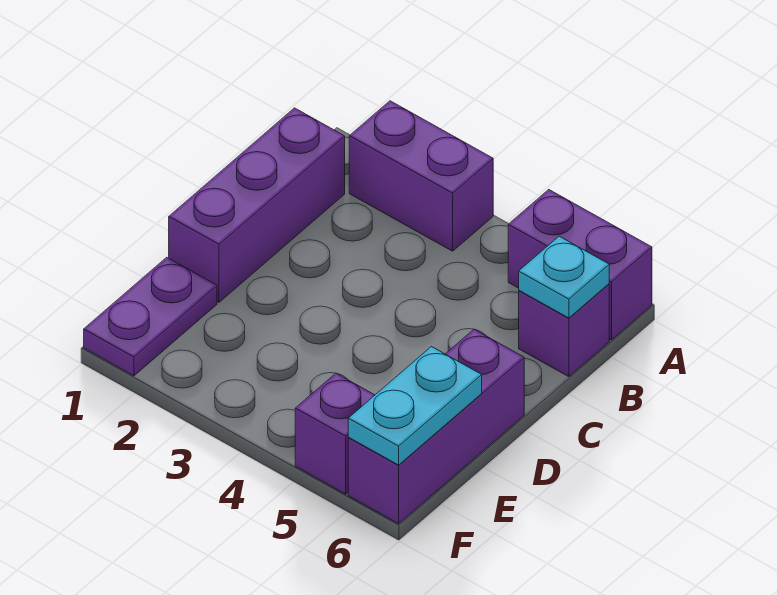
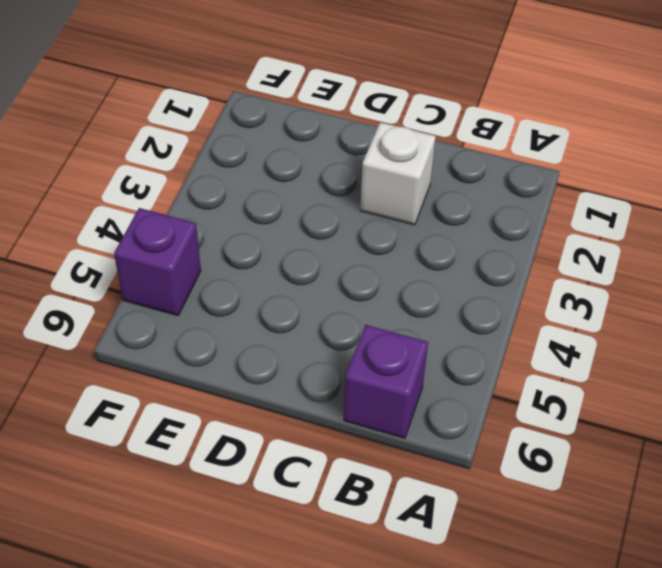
white brick C2 level 1 -> none
none -> purple brick A2:A3 level 1
none -> purple brick A5:A6 level 1

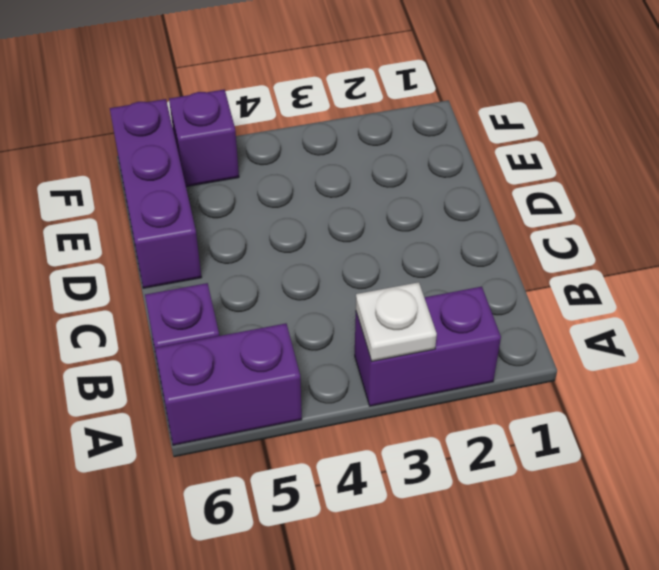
white plate A3 level 2 -> none
none -> purple brick B1:D1 level 1
none -> purple plate E1:F1 level 1

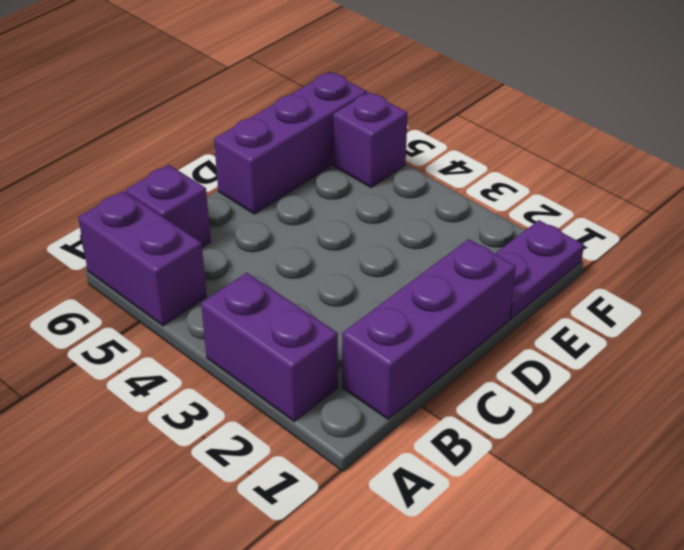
none -> cyan plate B6 level 2
none -> cyan plate E6:F6 level 2

